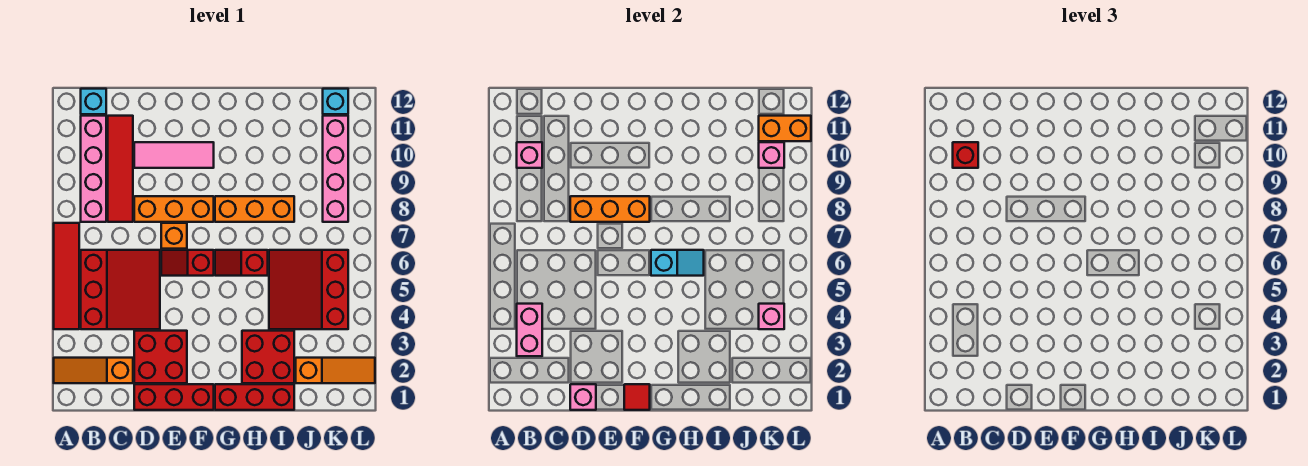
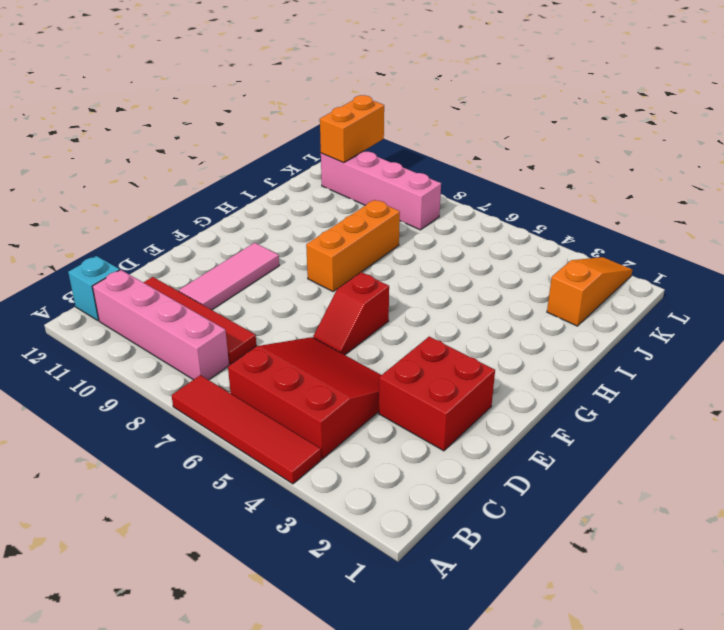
none -> orange slope A2:C2 level 1 top C
none -> red brick D1:F1 level 1
none -> orange brick D8:F8 level 1
none -> orange brick E7 level 1

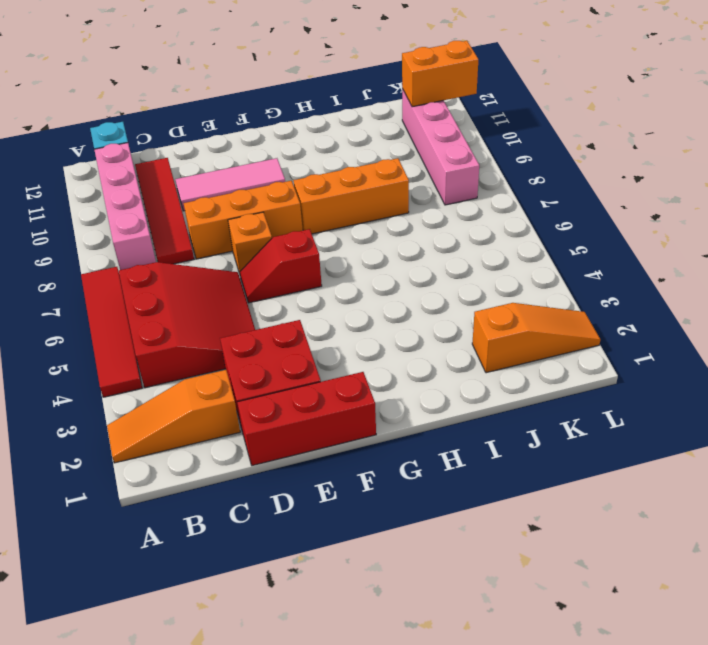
none -> red brick G1:I1 level 1
none -> red slope G6:H6 level 1 top H
none -> red brick H2:I3 level 1
none -> red slope I4:K6 level 1 top K

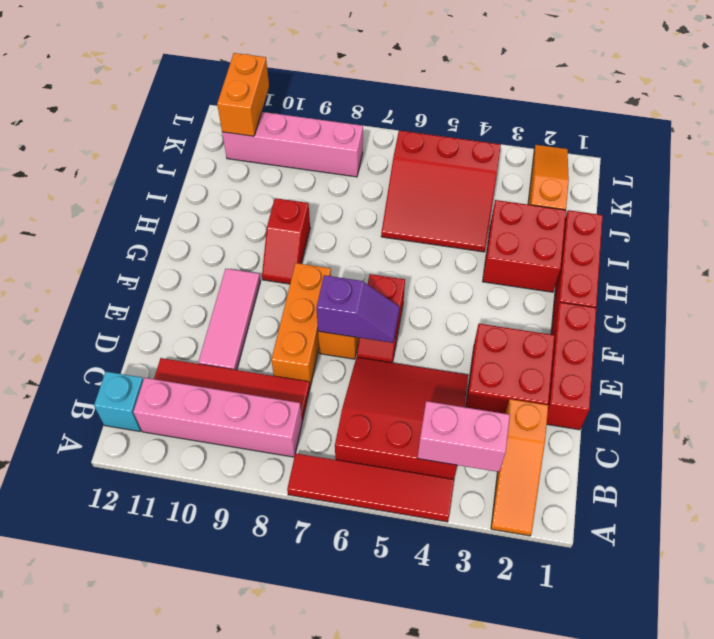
purple slope E6:E7 level 2 top 7 -> none
red slope G9:H9 level 1 top H -> red slope G6:H6 level 1 top H
none -> orange brick G8:I8 level 1
none -> cyan brick K12 level 1
none -> pink brick B10 level 2
none -> pink brick D1 level 2

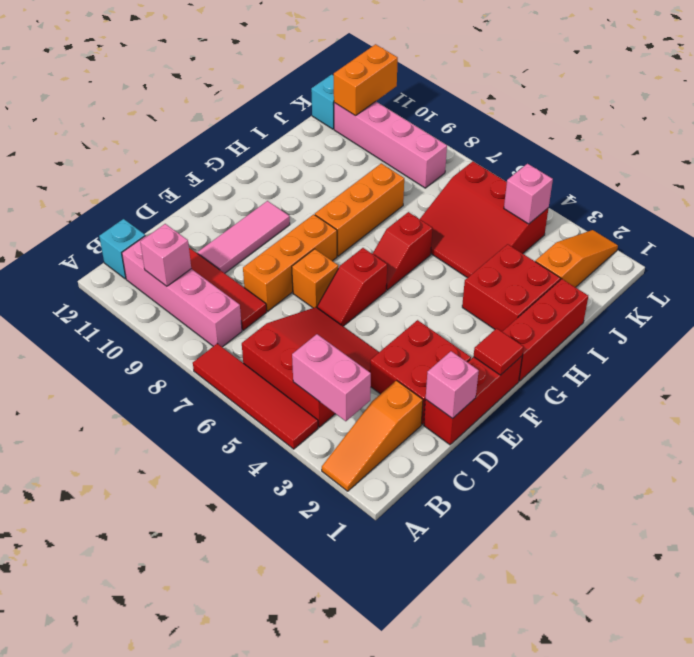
none -> orange brick D8:F8 level 2
none -> cyan slope G6:H6 level 2 top G
none -> pink brick K10 level 2
none -> red brick B10 level 3

